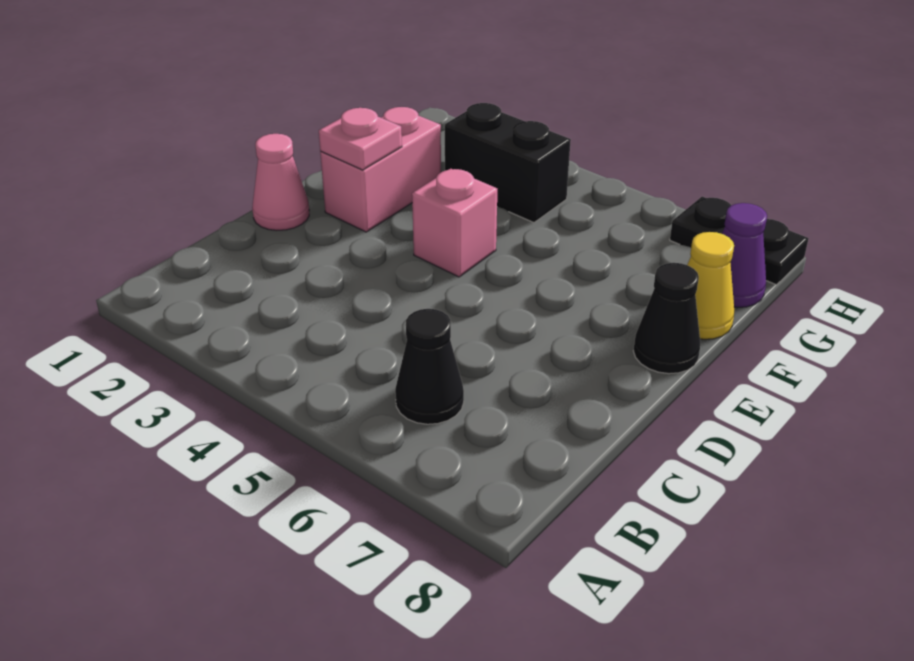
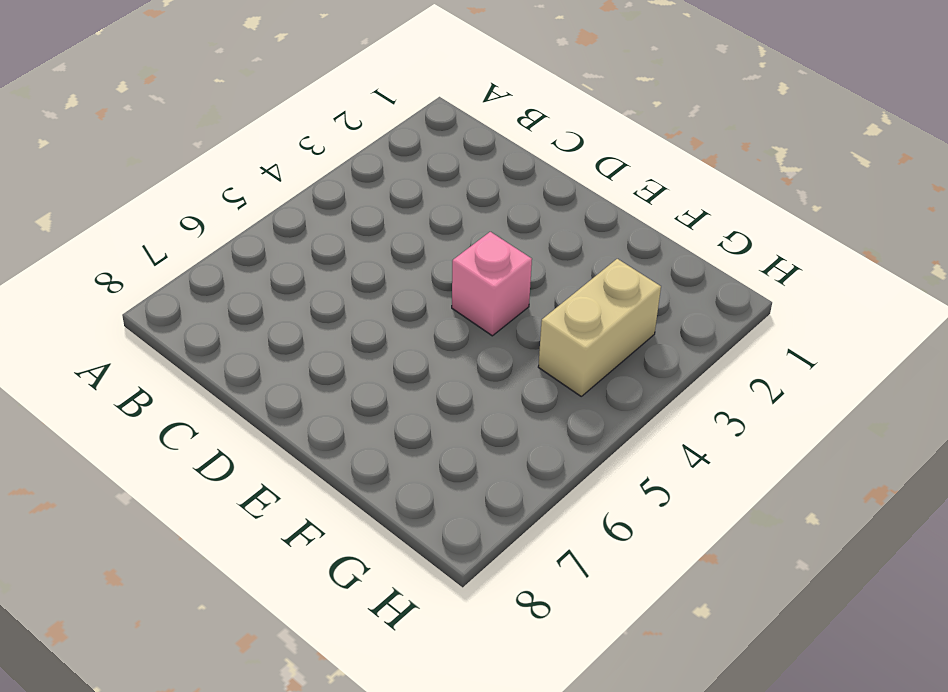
tan brick G3:G4 level 1 -> black brick G3:G4 level 1
none -> black cone B6 level 1
none -> pink cone D1 level 1

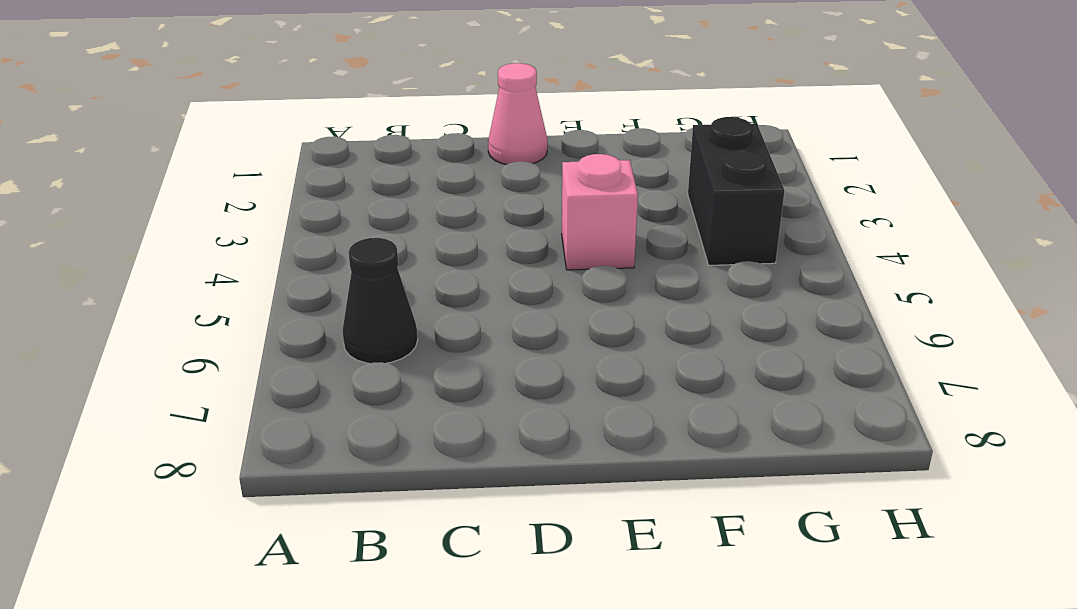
none -> pink brick E2:F2 level 1
none -> black cone E8 level 1

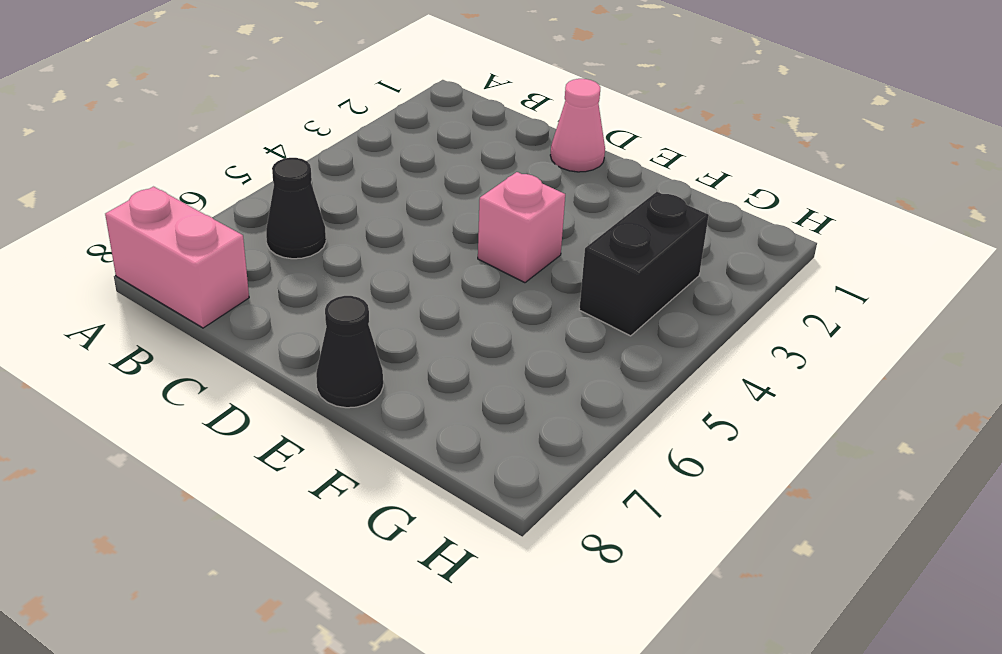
pink brick A8:B8 level 1 -> pink brick E2:F2 level 1
none -> yellow cone F8 level 1
none -> purple cone G8 level 1

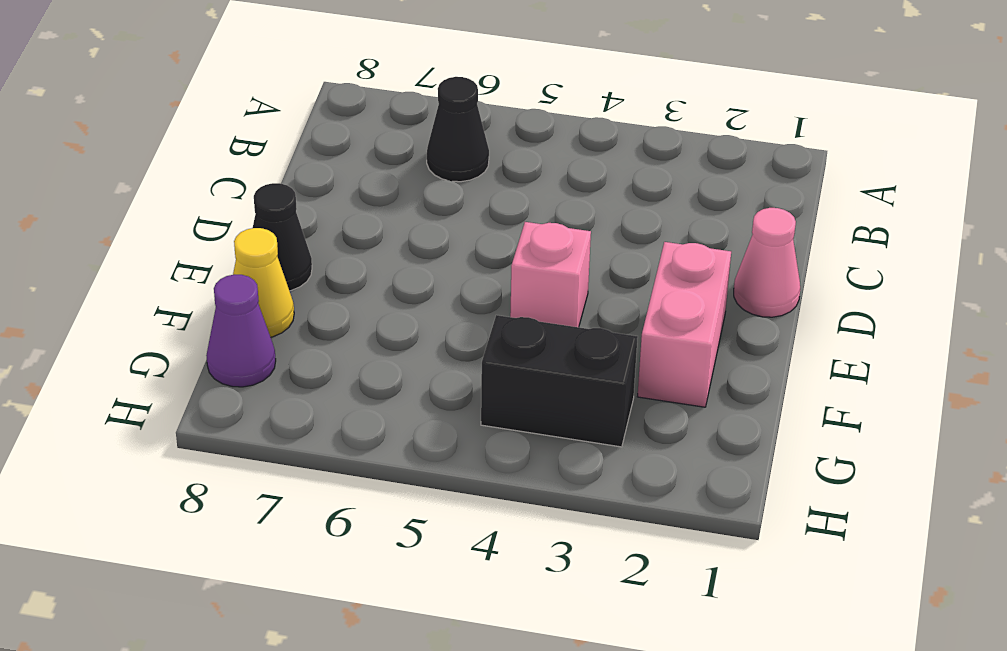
none -> black plate H7:H8 level 1
none -> pink plate E2 level 2

